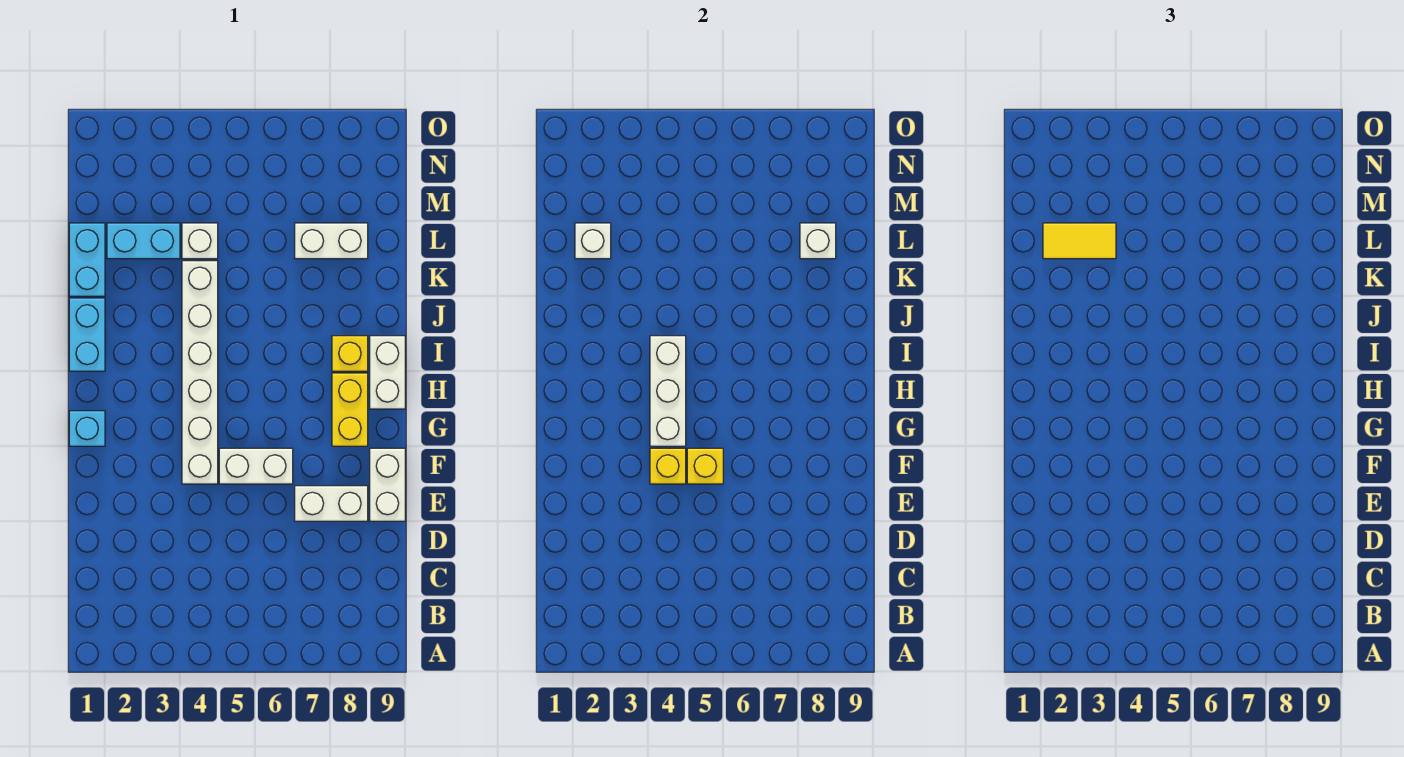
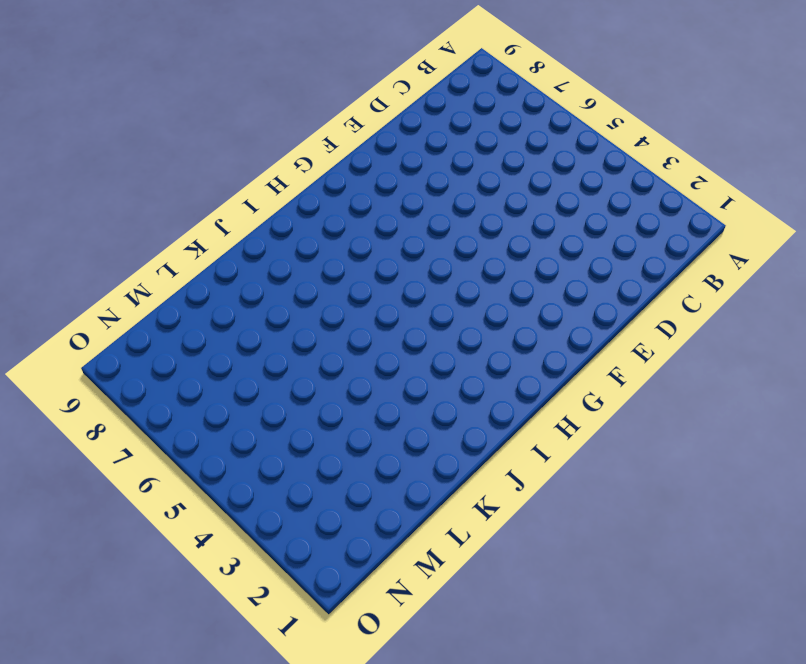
none -> white brick E7:E8 level 1
none -> white brick E9:F9 level 1
none -> white brick F4:K4 level 1

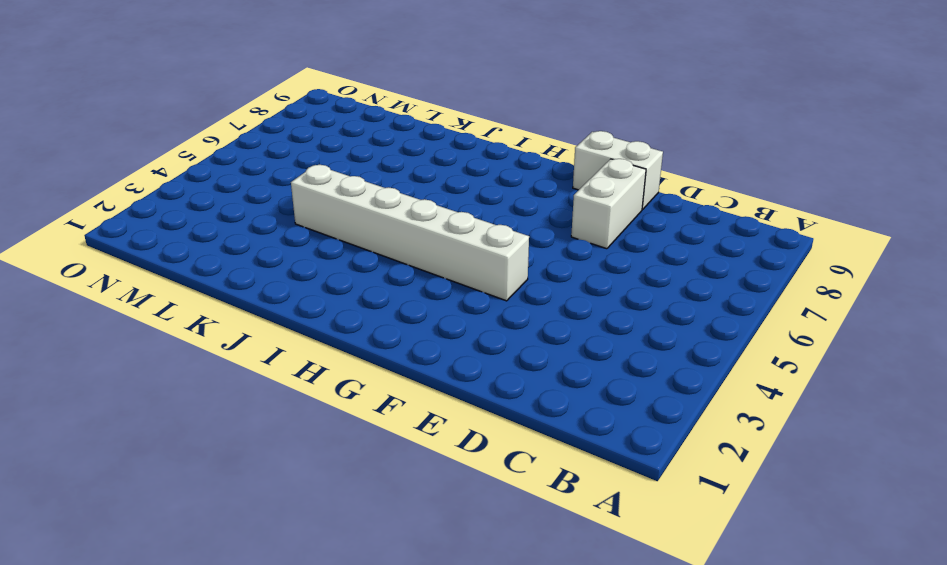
none -> white brick F5:F6 level 1
none -> cyan brick G1 level 1
none -> yellow brick G8:H8 level 1

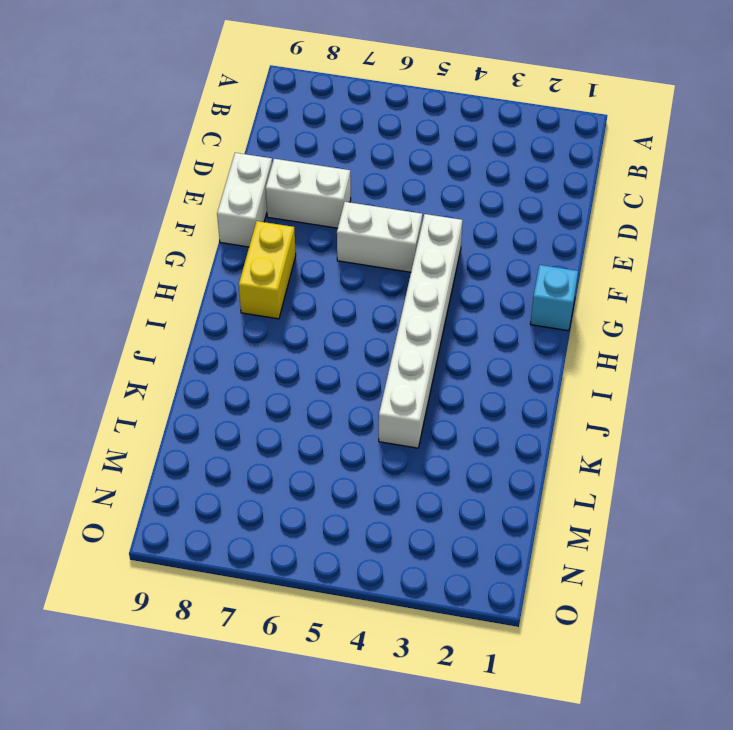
none -> white brick H9:I9 level 1
none -> cyan brick I1:J1 level 1
none -> yellow brick I8 level 1

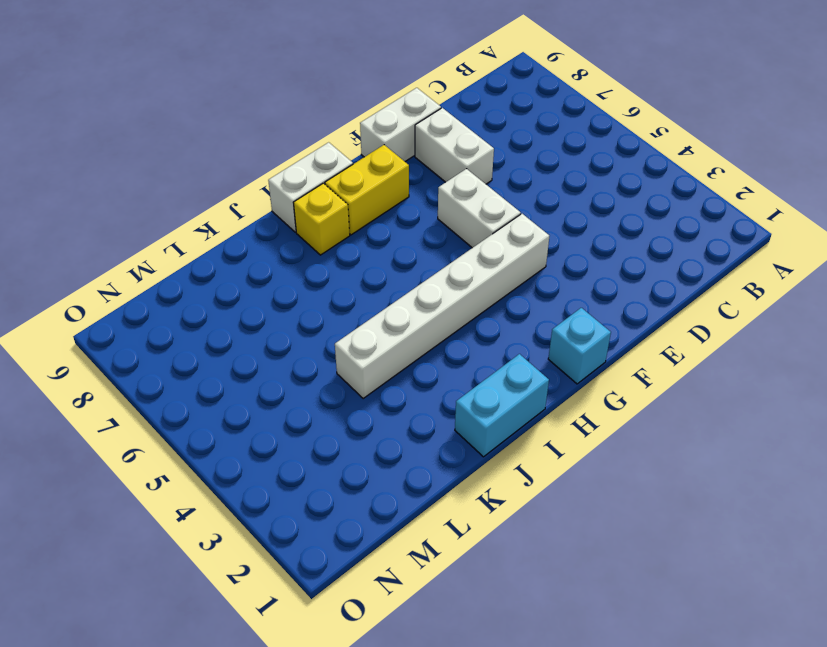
none -> cyan brick K1:L1 level 1
none -> cyan brick L2:L3 level 1
none -> white brick L4 level 1

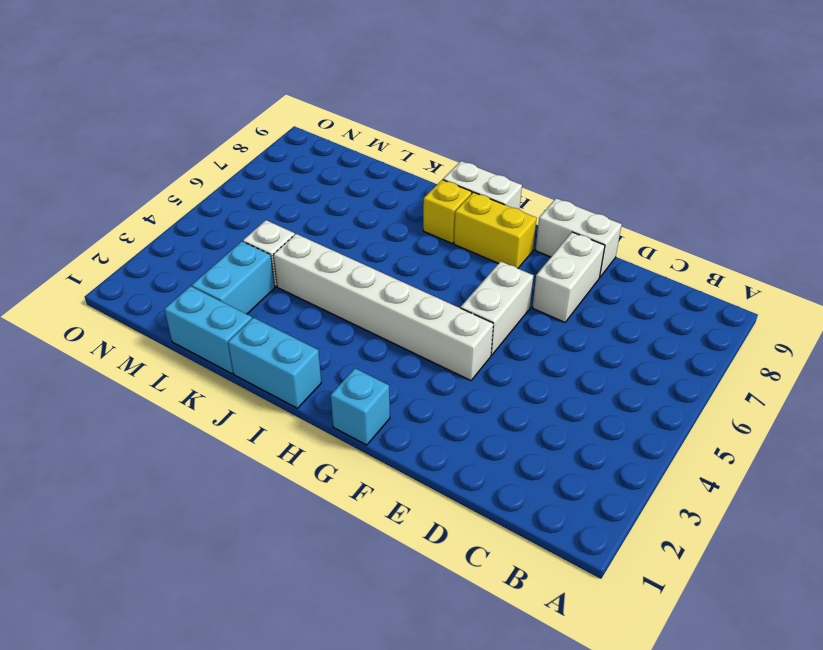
none -> white brick L7:L8 level 1
none -> yellow brick F4 level 2
none -> yellow brick F5 level 2

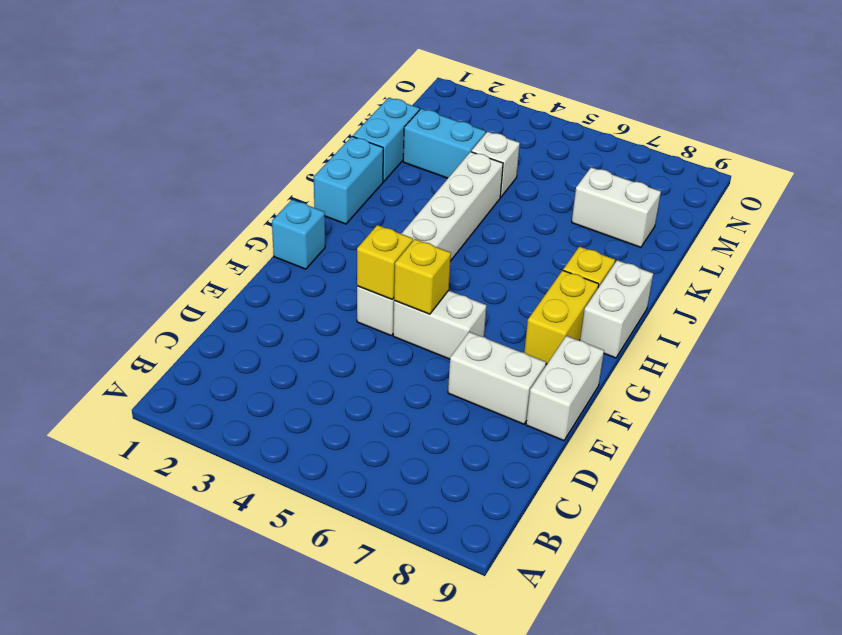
none -> white brick G4:I4 level 2
none -> white brick L2 level 2
none -> white brick L8 level 2

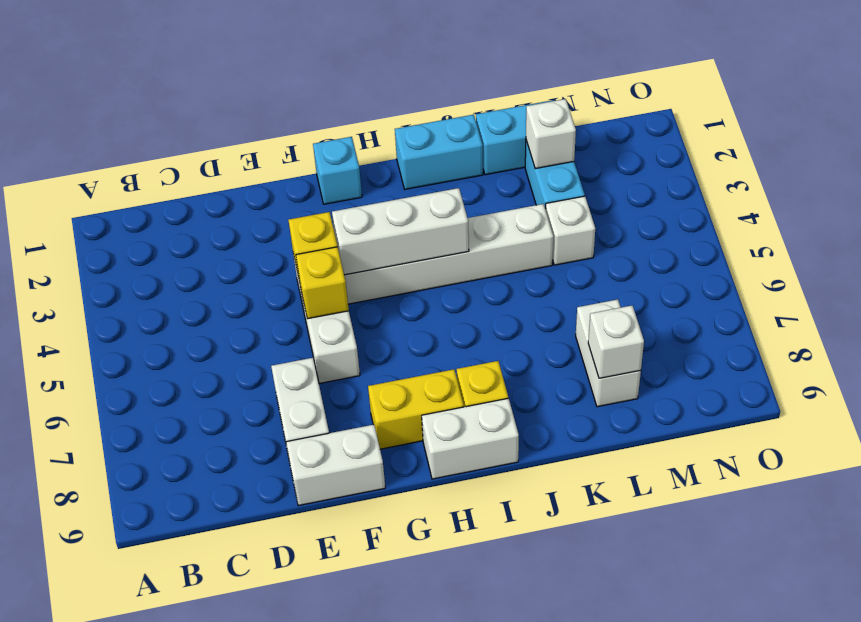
none -> yellow tile L2:L3 level 3

